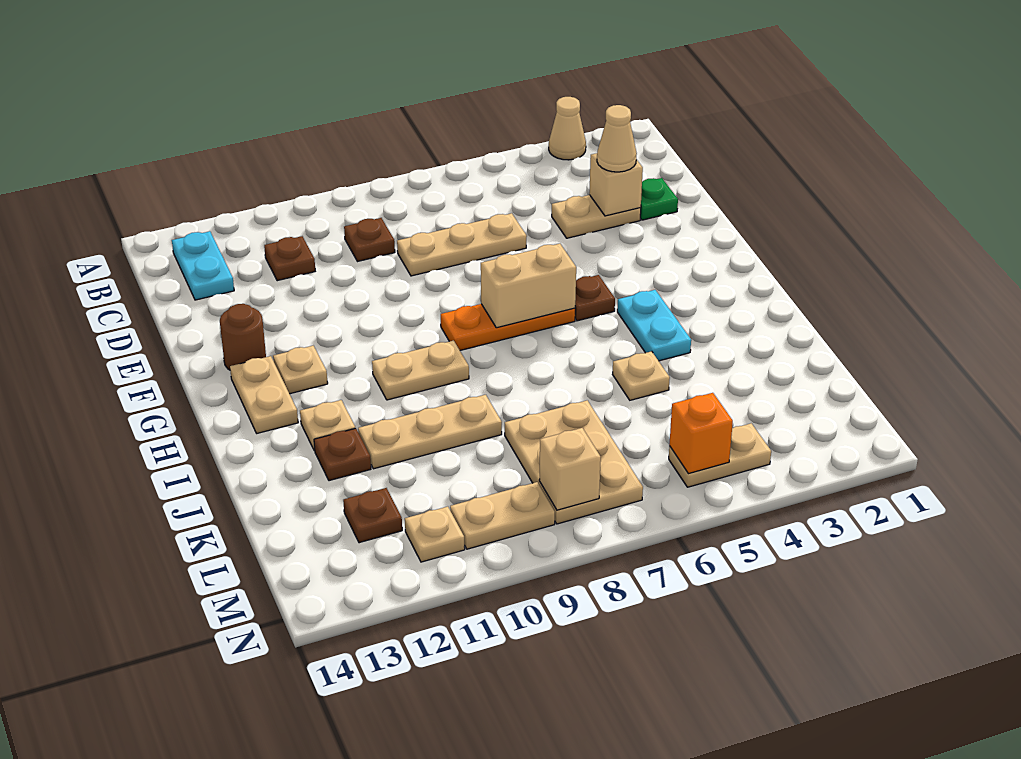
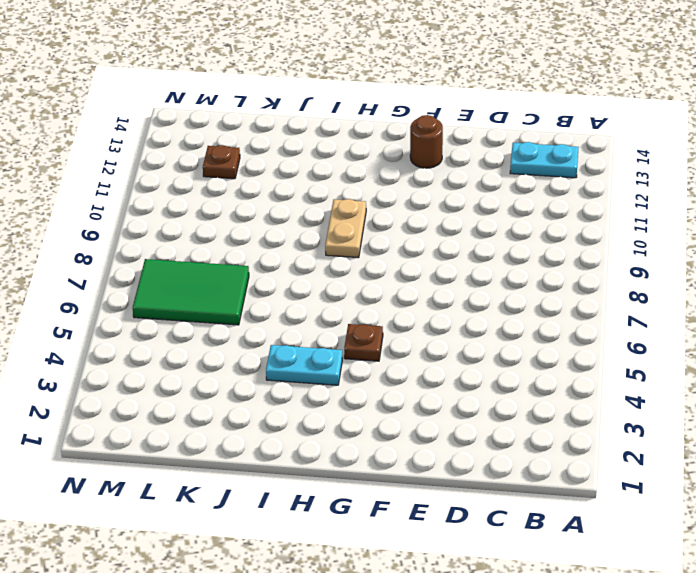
green tile K6:M7 level 1 -> tan plate K7:M8 level 1
none -> tan cone A3 level 1
none -> brown plate C9 level 1
none -> brown plate C11 level 1

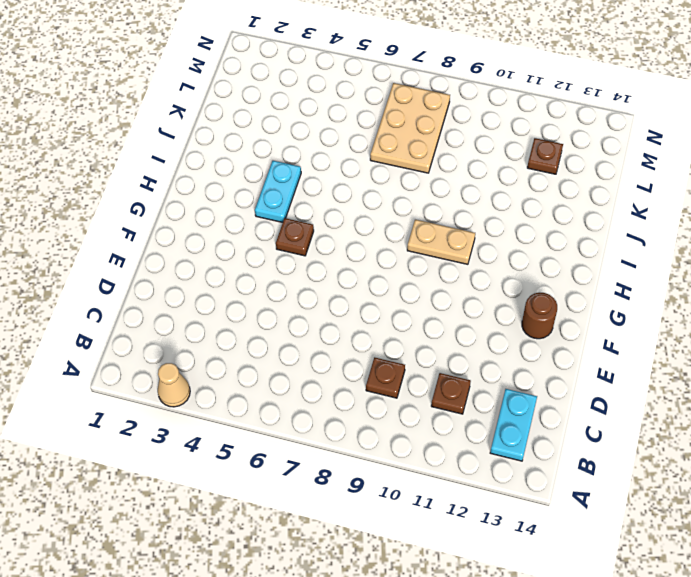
none -> green plate D2 level 1
none -> tan plate D3:D4 level 1
none -> tan plate D6:D8 level 1

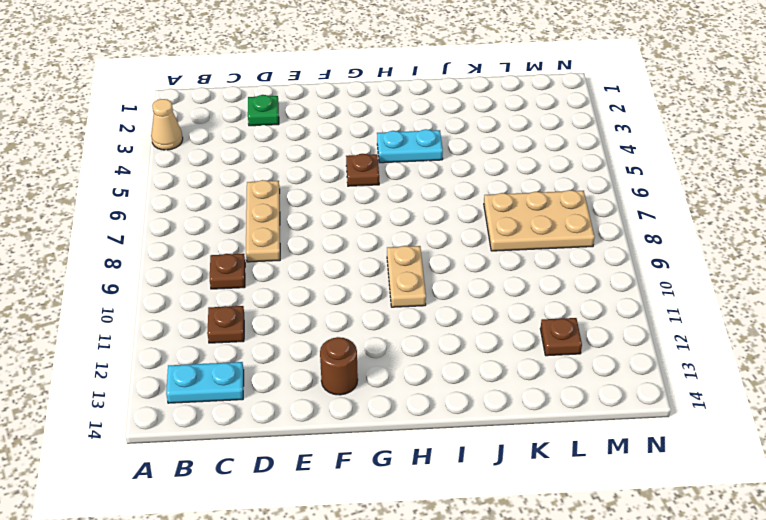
none -> tan plate D3:D4 level 1
none -> orange plate G6:G8 level 1
none -> tan plate G12 level 1

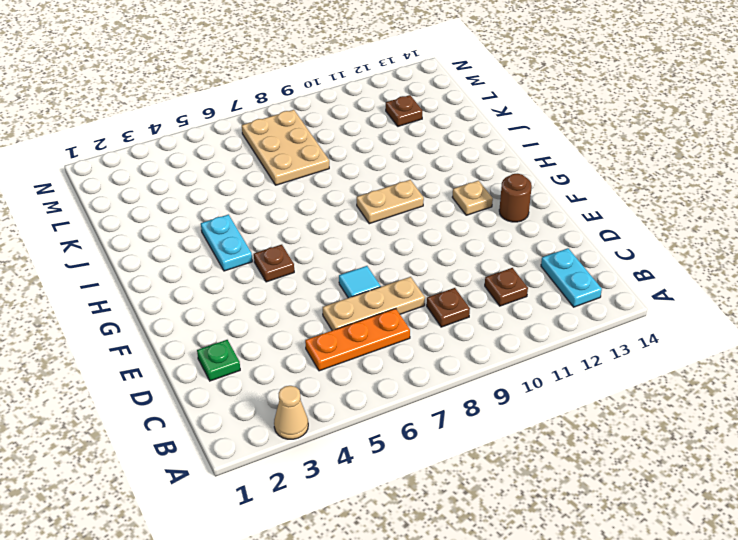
orange plate C5:C7 level 1 -> orange plate G6:G8 level 1
cyan tile E7 level 1 -> none
none -> tan plate D3:D4 level 1
none -> tan plate G13:H13 level 1
none -> tan plate I12 level 1

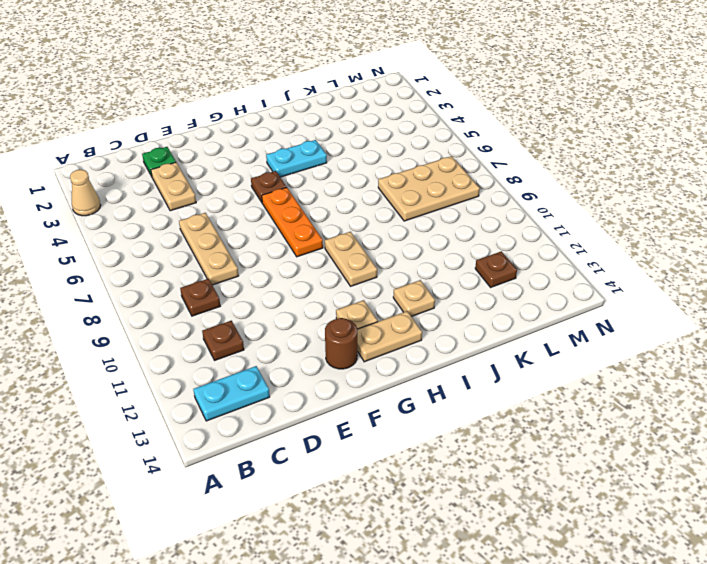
none -> tan plate J5 level 1
none -> tan plate J9:J11 level 1
none -> brown plate J12 level 1

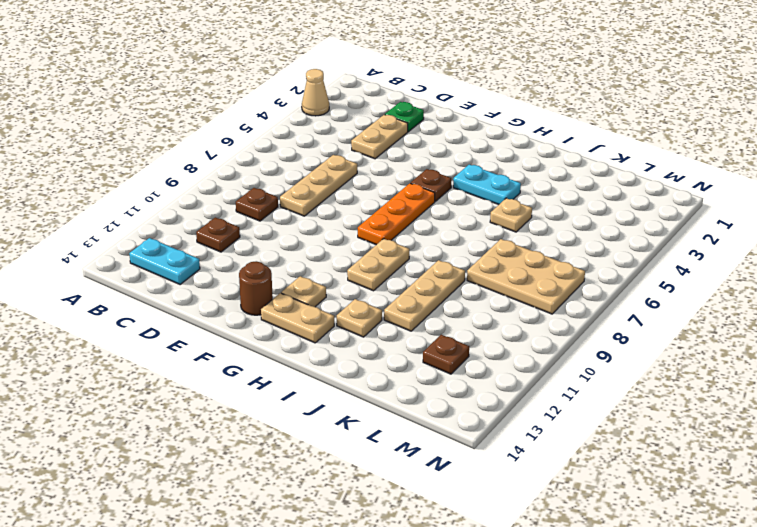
none -> brown plate J12 level 1
none -> tan plate M4:M5 level 1
none -> tan plate M9:M10 level 1

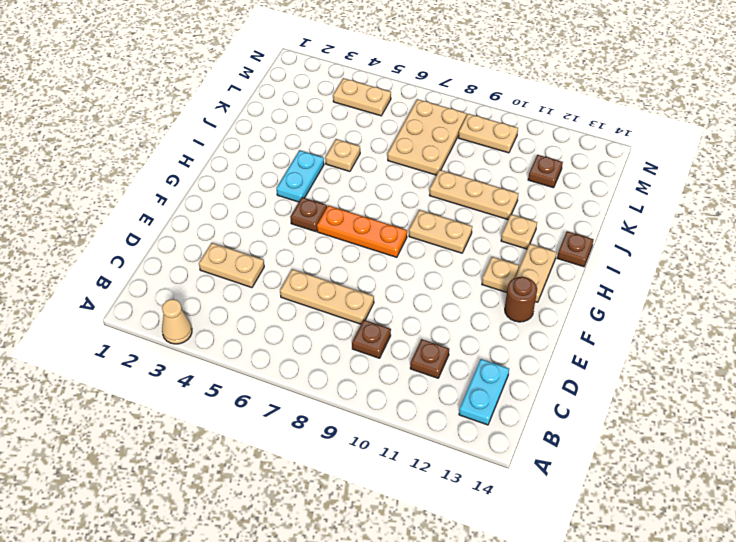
brown plate I14 level 1 -> brown plate J12 level 1
none -> green plate D2 level 1
none -> tan plate M11 level 1
none -> tan brick D3 level 2

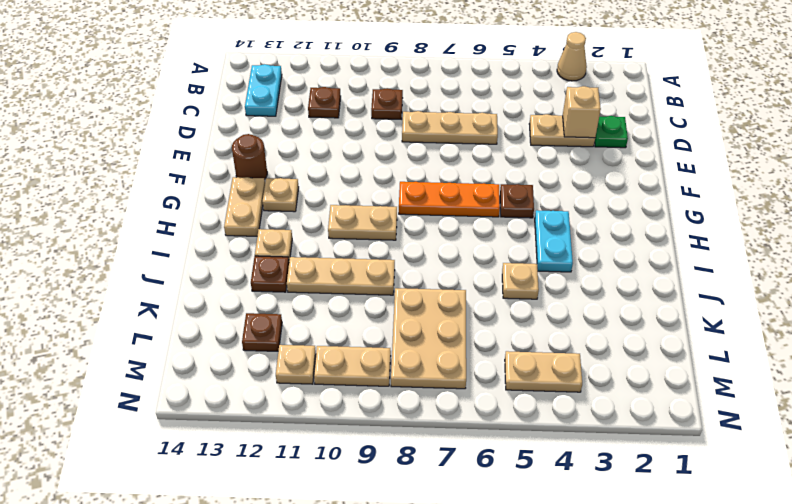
none -> tan brick G6:G7 level 2
none -> orange brick M5 level 2
none -> tan brick M8 level 2

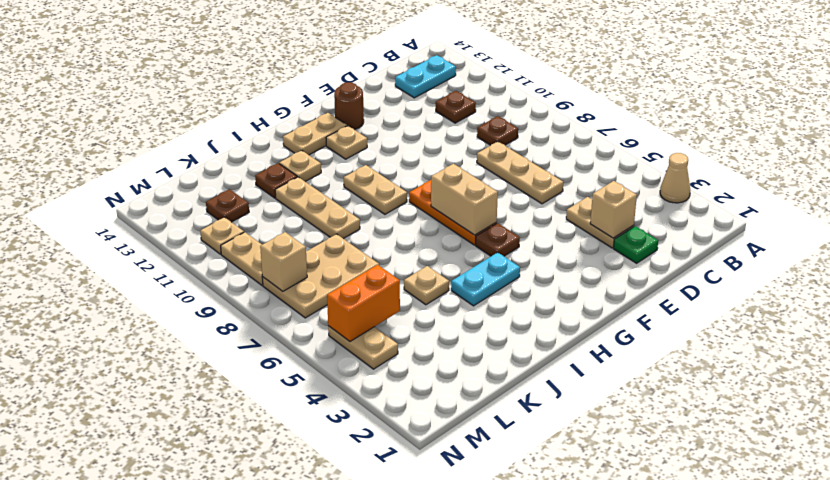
orange brick L5:M5 level 2 -> orange brick M5 level 2
none -> tan cone D3 level 3

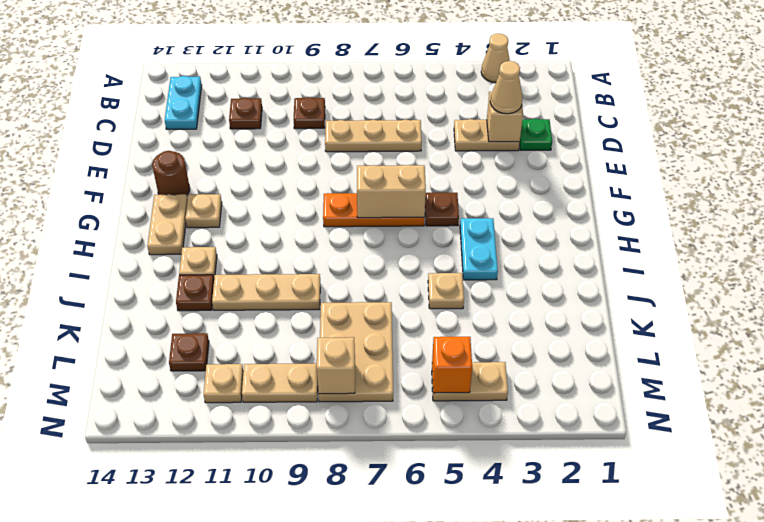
none -> tan plate H9:H10 level 1

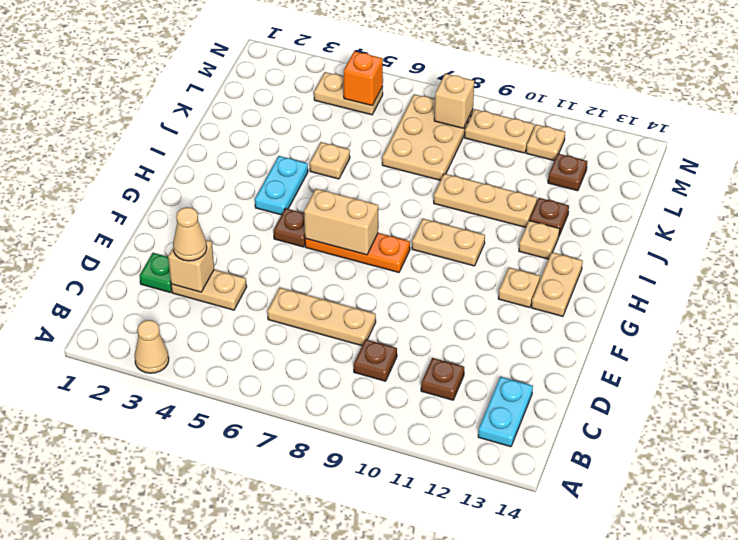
none -> brown round brick F13 level 1

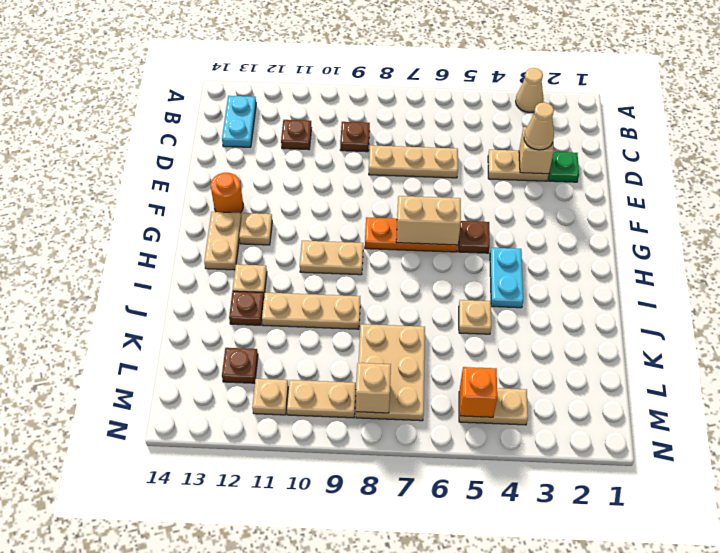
orange round brick F13 level 1 -> brown round brick F13 level 1

